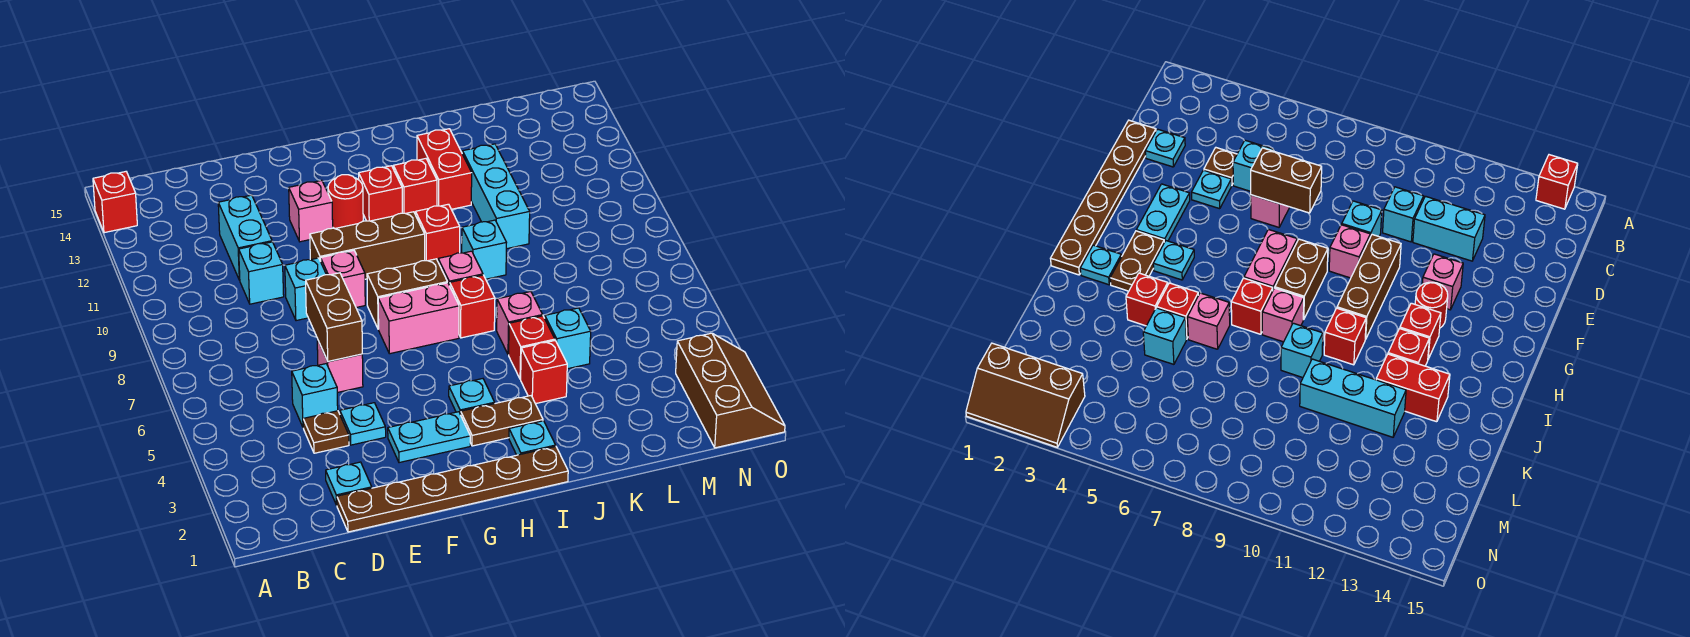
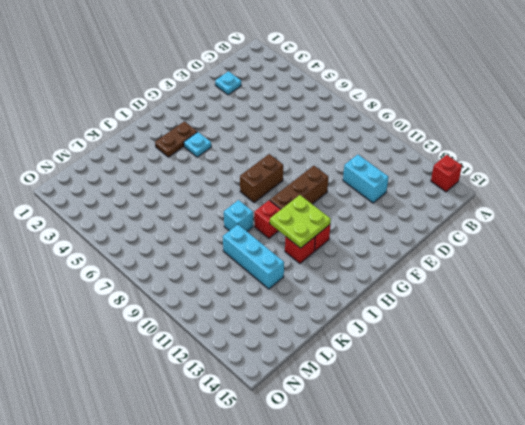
lime plate H11:I12 level 2 -> none
none -> brown plate D1:I1 level 1
none -> brown plate D4 level 1
none -> cyan brick D5 level 1
none -> cyan brick D10 level 1

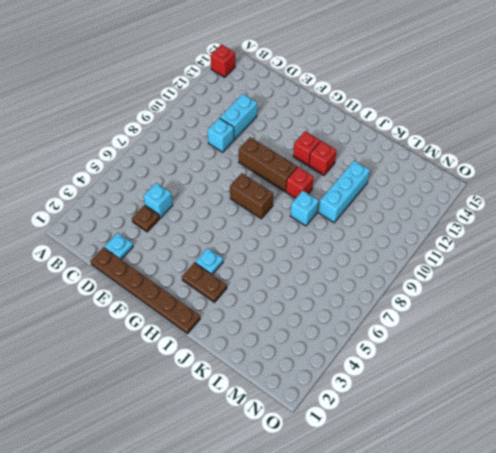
none -> cyan plate E4 level 1
none -> pink brick E6 level 1
none -> cyan brick E9 level 1
none -> cyan plate F3:G3 level 1

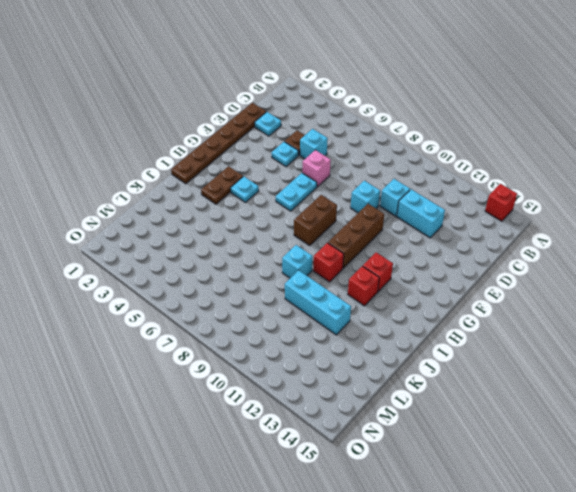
cyan plate F6:G6 level 1 -> cyan plate F3:G3 level 1
none -> pink brick F9 level 1
none -> pink brick F12 level 1
none -> pink brick G7:H7 level 1
none -> red round brick G12 level 1

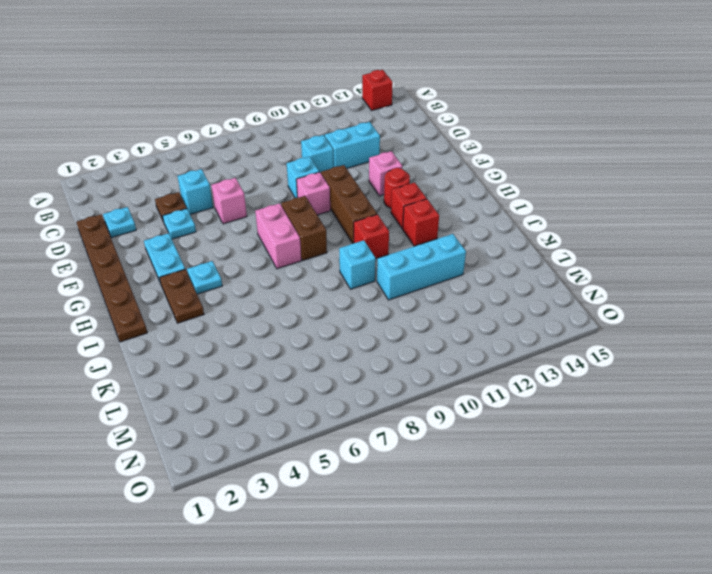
none -> cyan plate I2 level 1
none -> red brick I7 level 1
none -> pink brick I8 level 1
none -> red brick J4 level 1

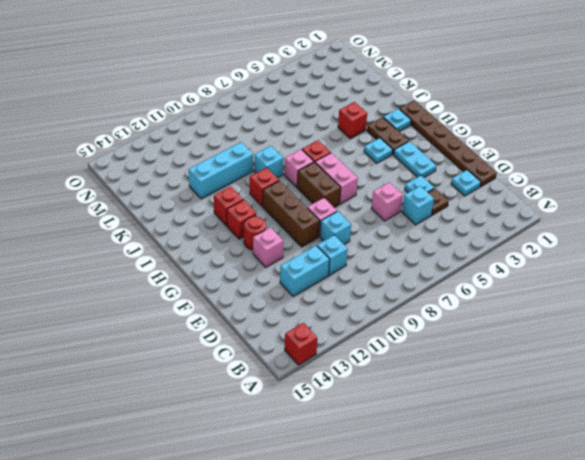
none -> red brick J5 level 1
none -> pink brick J6 level 1
none -> red brick J12:J13 level 1
none -> cyan brick K5 level 1

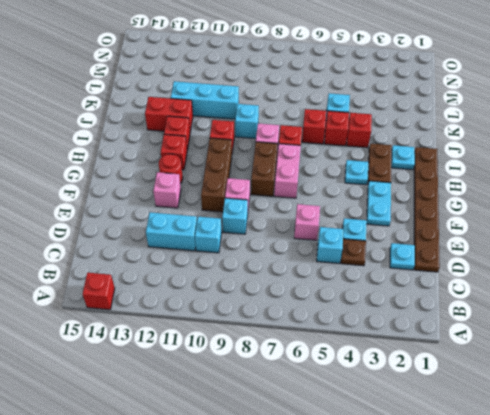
red brick J6 level 1 -> pink brick J6 level 1
none -> brown slope N1:O3 level 1 top N
none -> brown brick E6:E7 level 2

